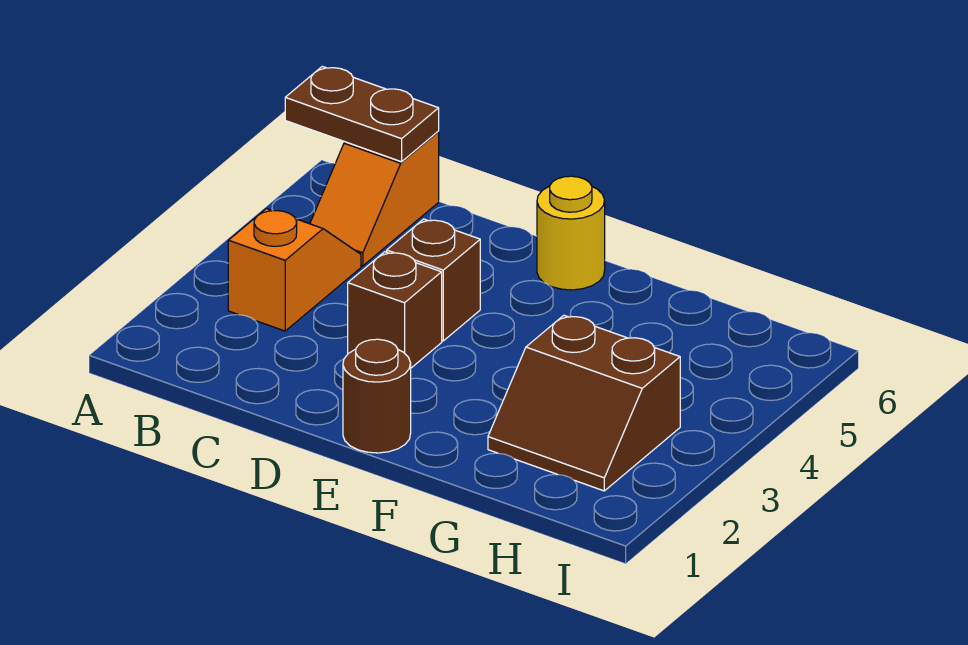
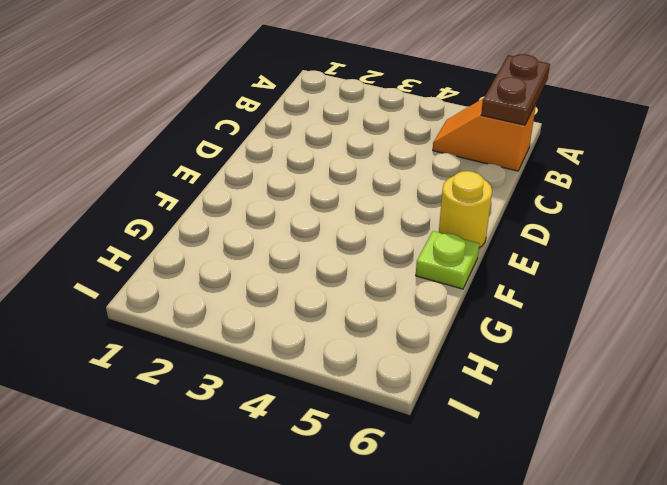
lime plate F6 level 1 -> none
none -> orange slope B3:B4 level 1 top 3
none -> brown brick D3 level 1

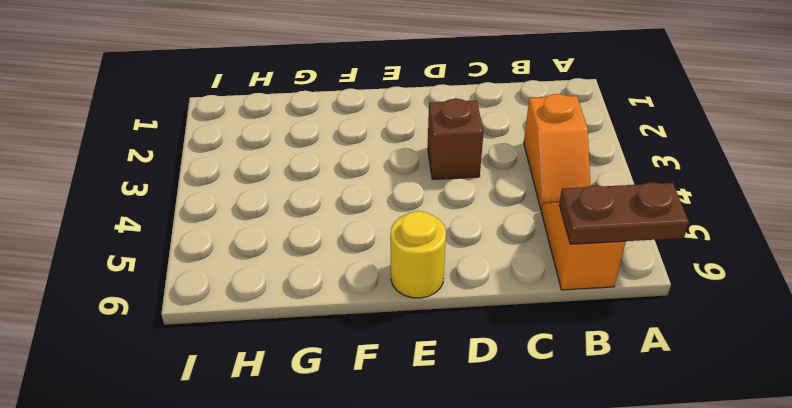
none -> brown brick D4 level 1
none -> brown round brick E1 level 1

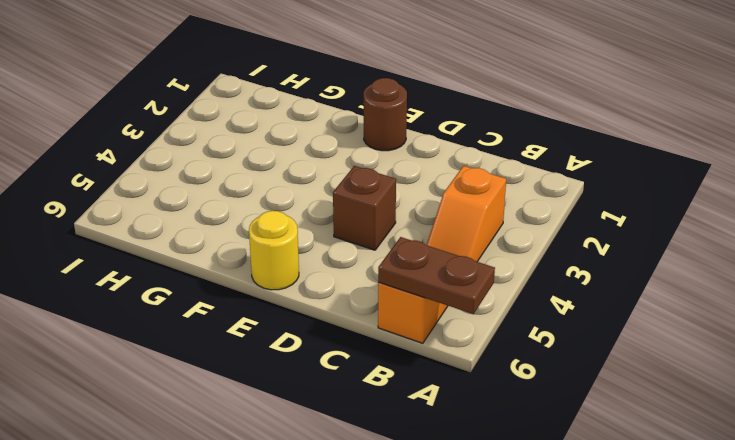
none -> brown brick D3 level 1
none -> brown slope G2:H3 level 1 top 3

